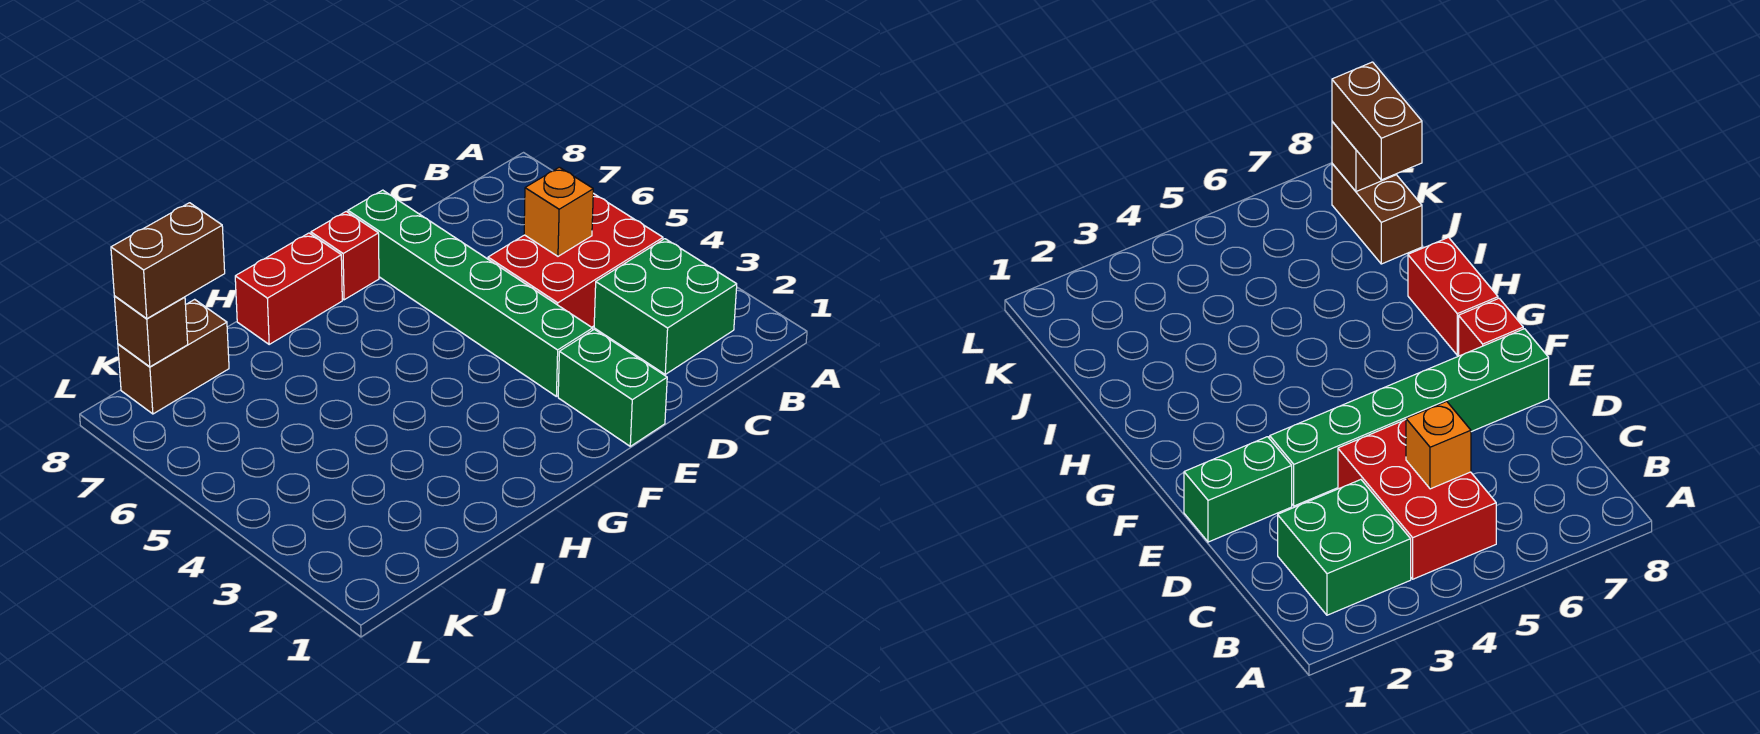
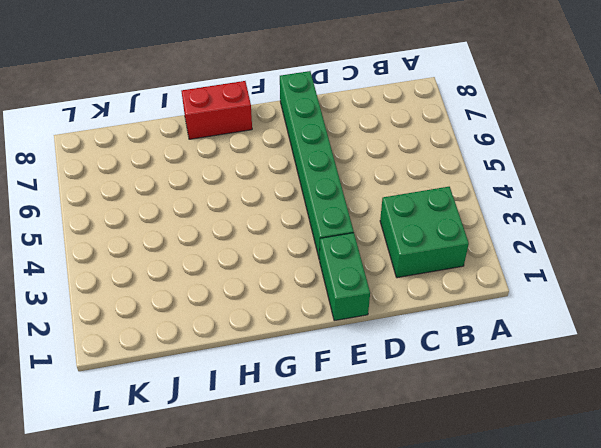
none -> red brick B4:D5 level 1
none -> red brick F8 level 1

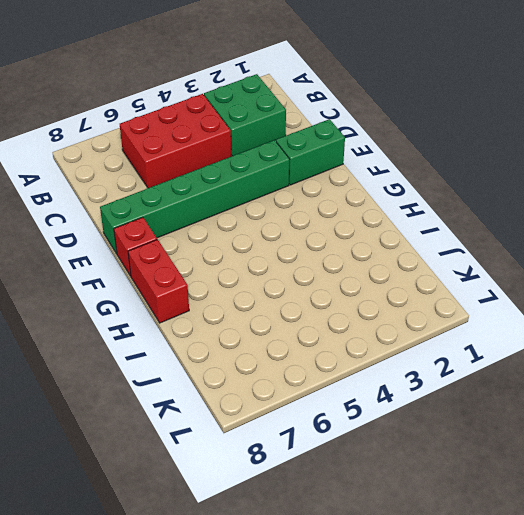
red brick B4:C6 level 1 -> red brick B4:D5 level 1
none -> brown brick J8:K8 level 1
none -> orange brick C5 level 2

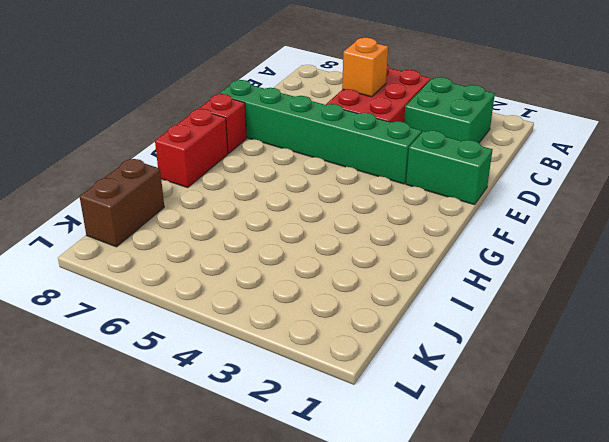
none -> brown brick K8 level 2
none -> brown brick J8:K8 level 3

